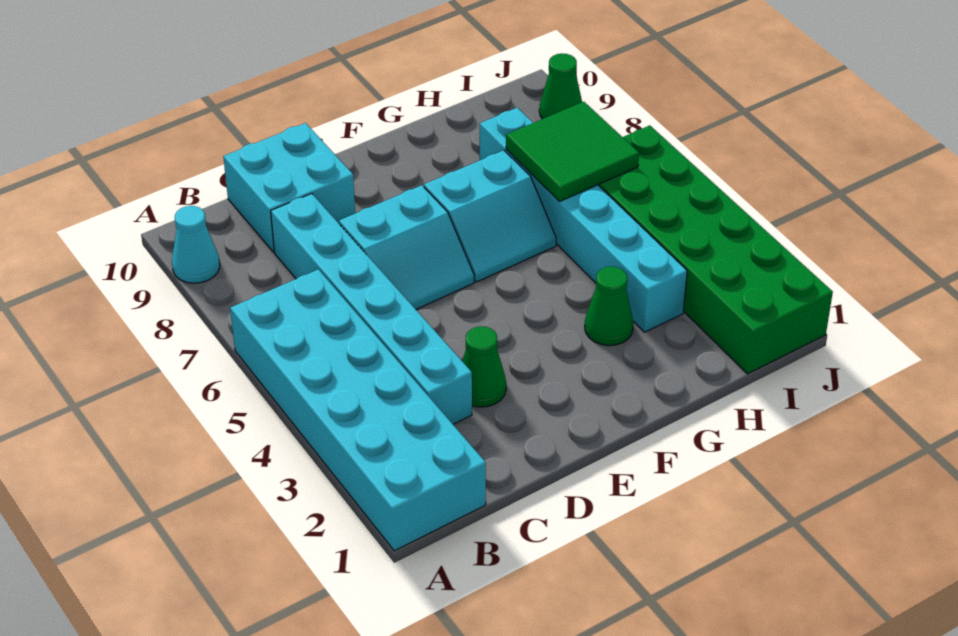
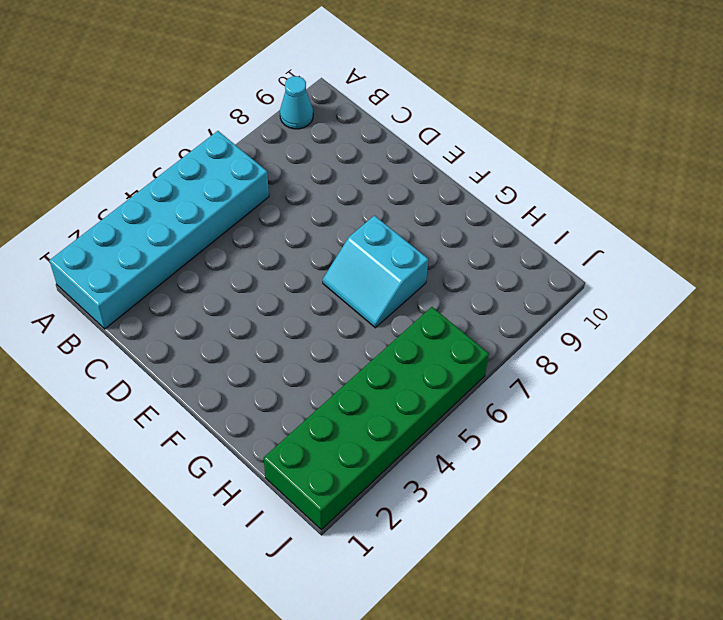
none -> cyan brick C3:C8 level 1
none -> cyan brick C9:D10 level 1
none -> green cone D3 level 1

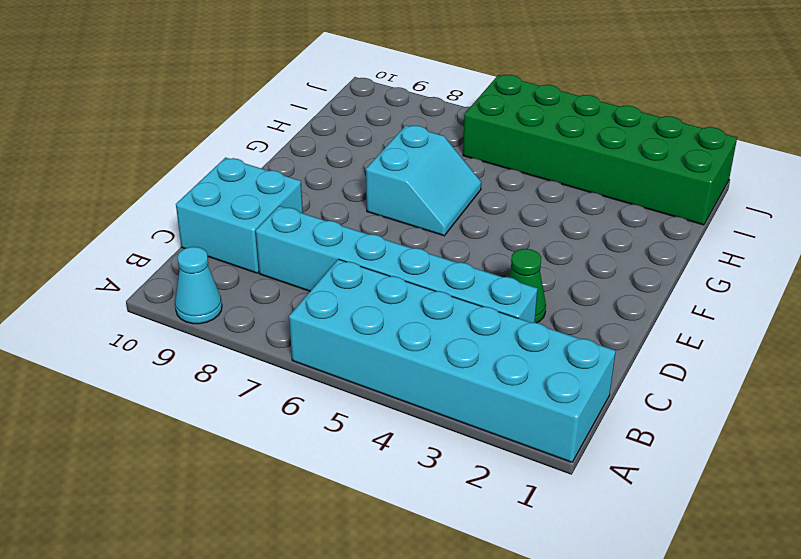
none -> cyan slope D6:E7 level 1 top 7
none -> green cone G3 level 1
none -> cyan brick H3:H8 level 1

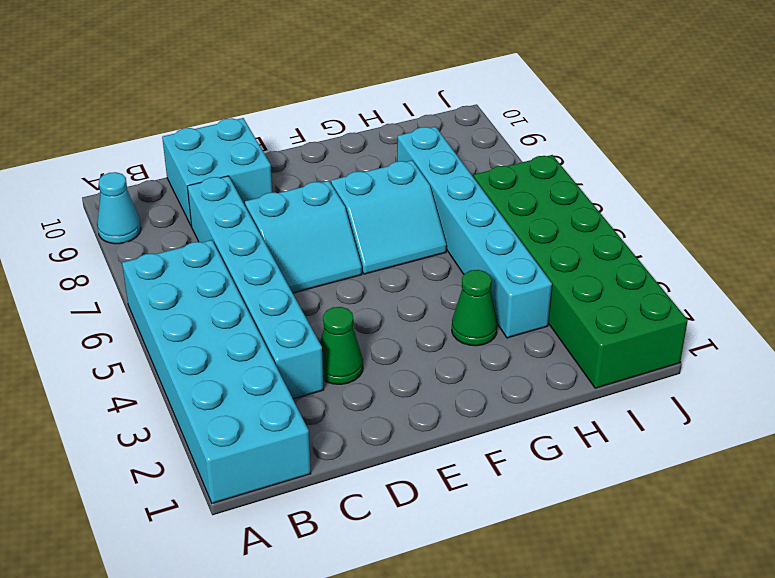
none -> green cone J9 level 1
none -> green tile H6:I7 level 2

